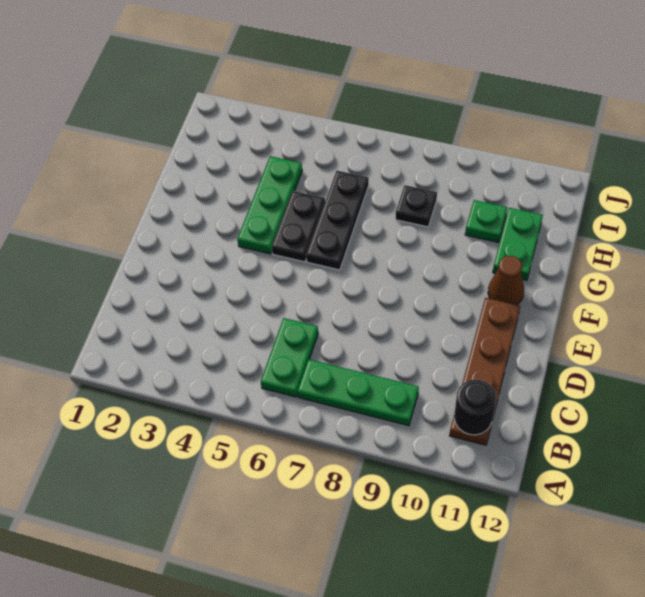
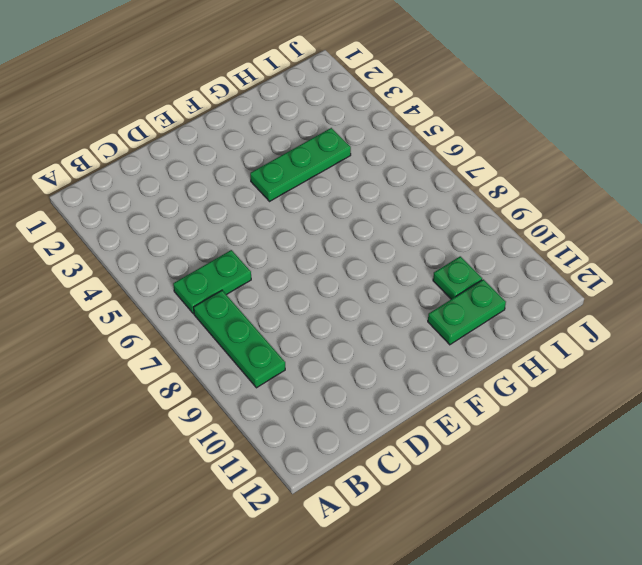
none -> brown plate B11:E11 level 1
none -> black plate F5:G5 level 1

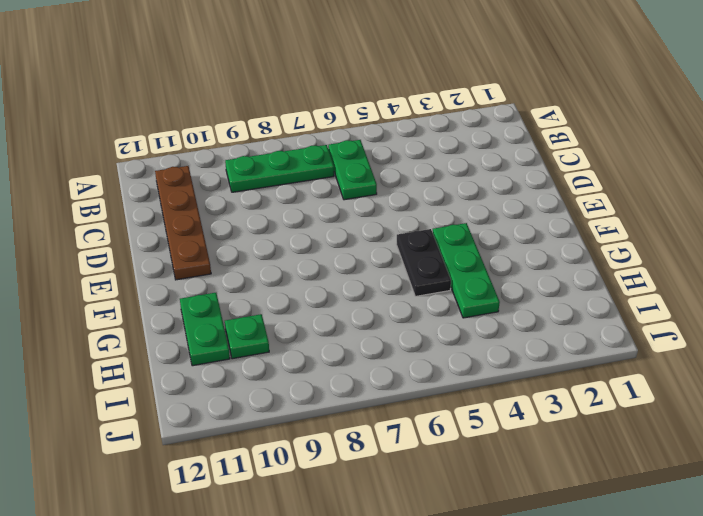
none -> black plate F6:H6 level 1
none -> brown cone F11 level 1

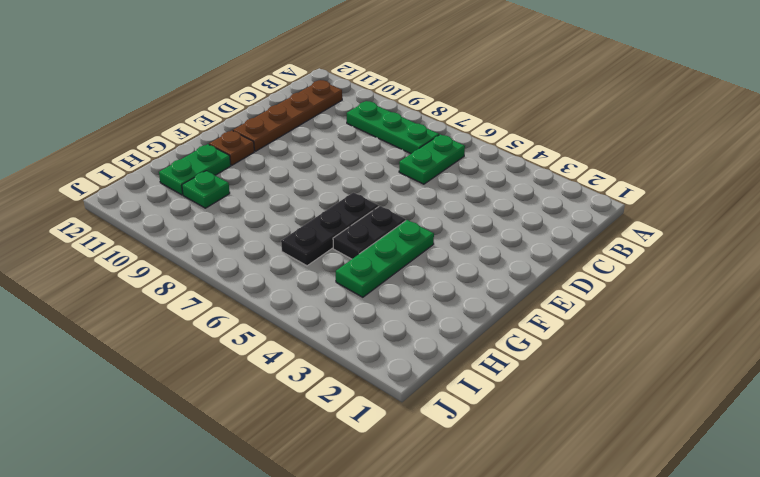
brown plate F11 level 1 -> brown cone F11 level 1
none -> black plate H8 level 1
none -> black round brick B11 level 2

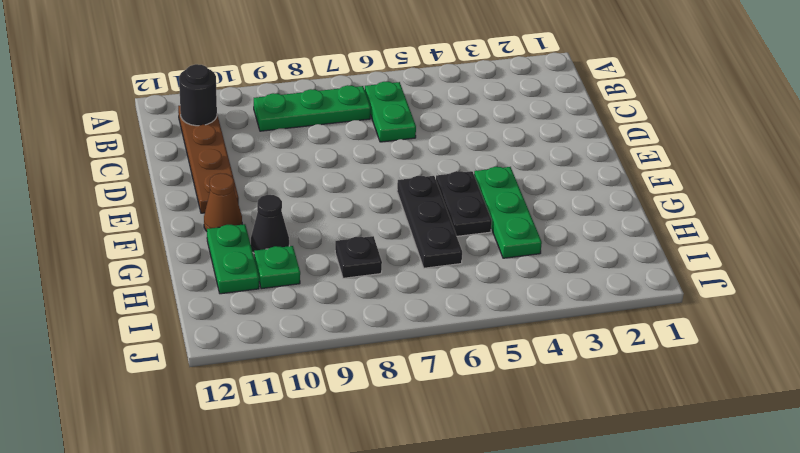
black cone G10 level 1 -> none

